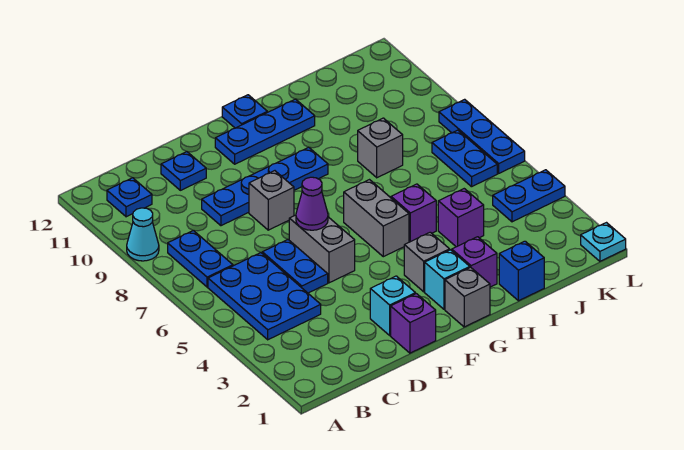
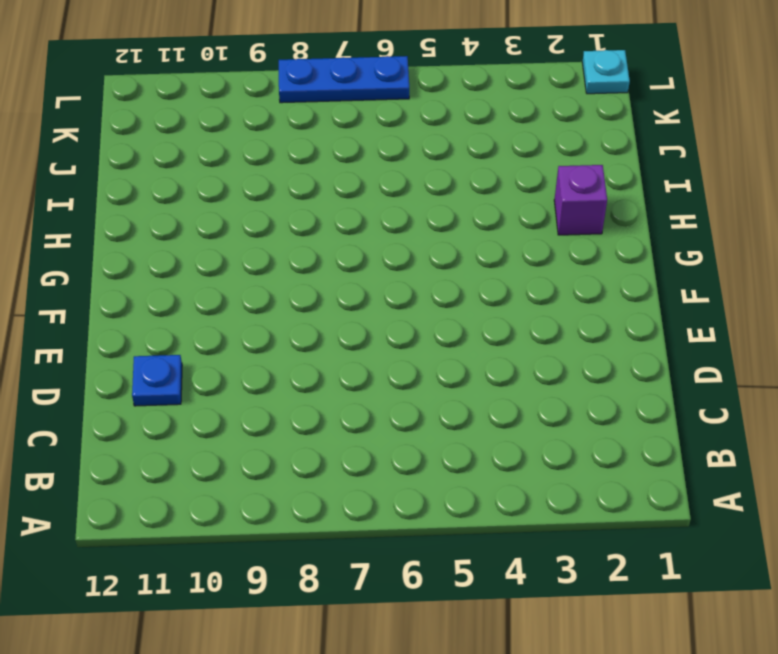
none -> cyan cone A9 level 1
none -> blue plate B4:C6 level 1
none -> blue plate B7:B8 level 1

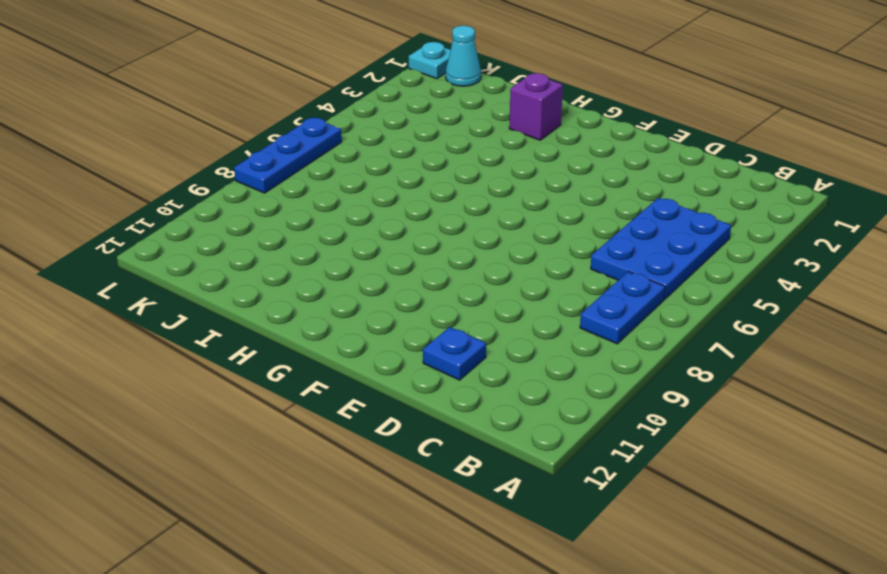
cyan cone K1 level 1 -> cyan cone A9 level 1
none -> blue plate B11 level 1
none -> blue plate D5:D6 level 1
none -> blue plate D9:G9 level 1

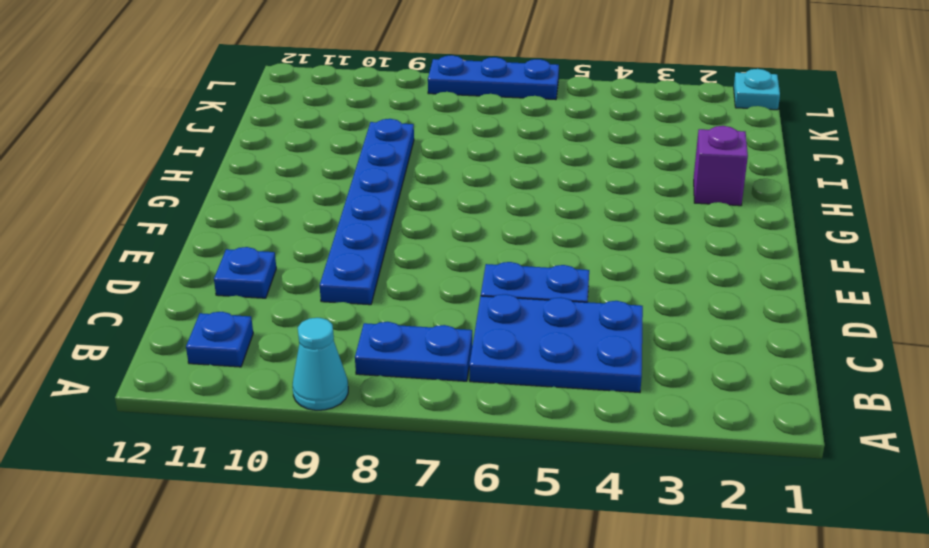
blue plate D9:I9 level 1 -> blue plate D9:G9 level 1
none -> purple brick E1 level 1
none -> cyan brick E2 level 1
none -> grey brick E5:E6 level 1

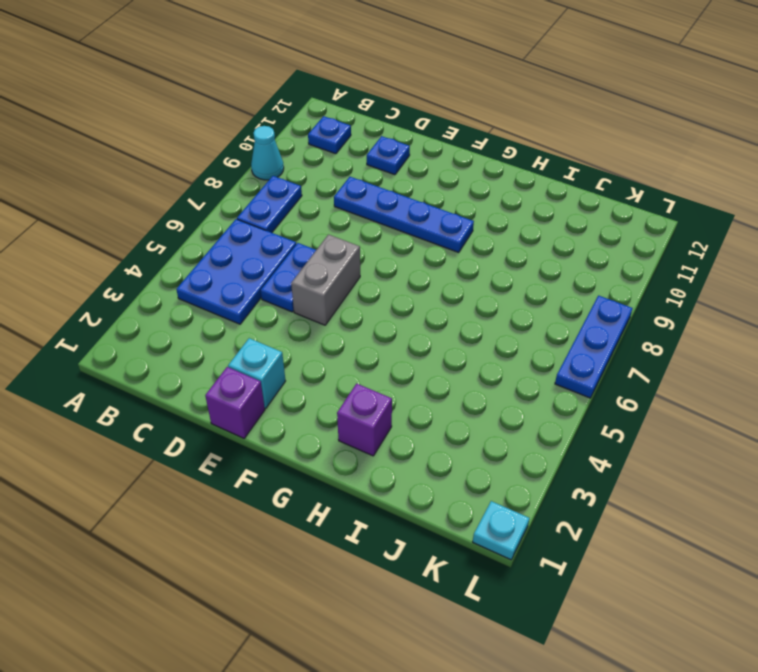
none -> grey brick E8 level 1
none -> blue plate F11:H11 level 1
none -> grey brick G1 level 1

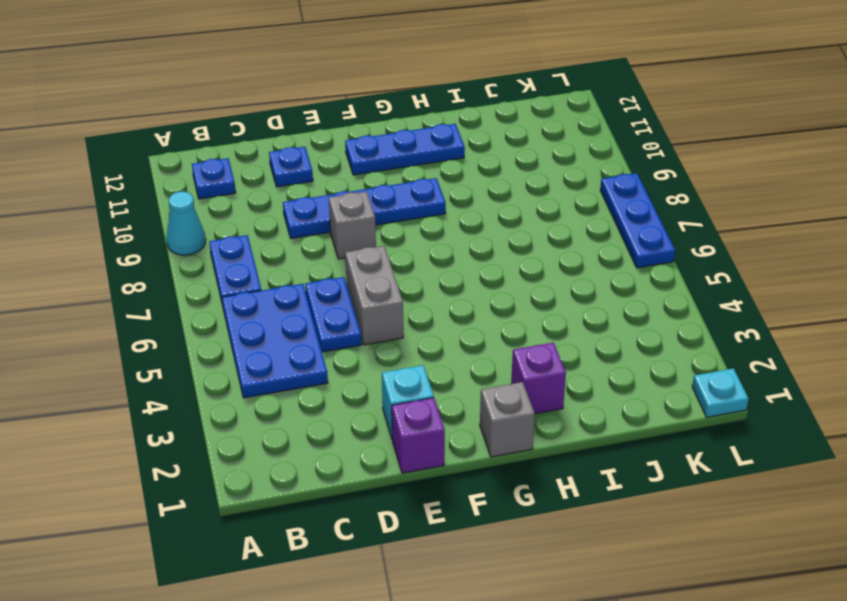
none -> cyan brick G2 level 1
none -> grey brick G3 level 1
none -> grey brick G5:G6 level 1

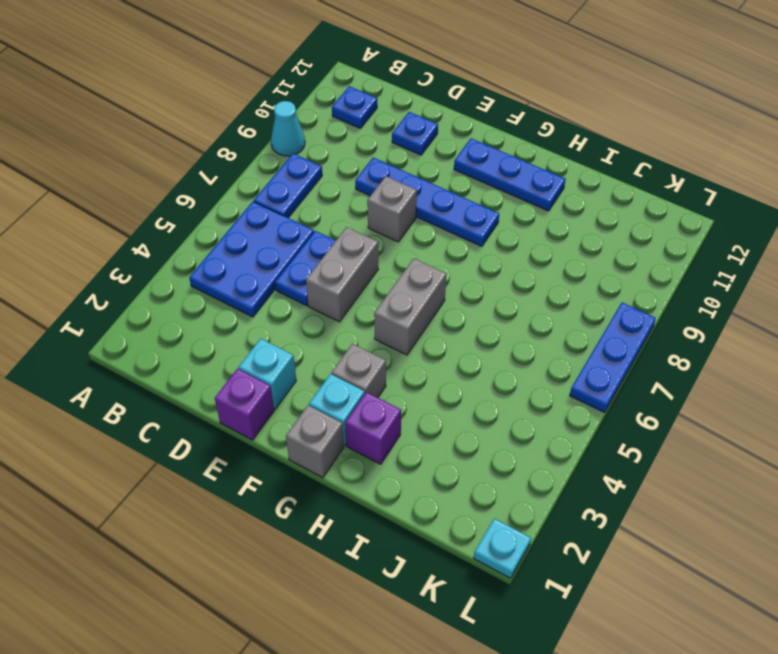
none -> blue plate G12 level 1
none -> purple brick H5 level 1
none -> blue brick I1 level 1

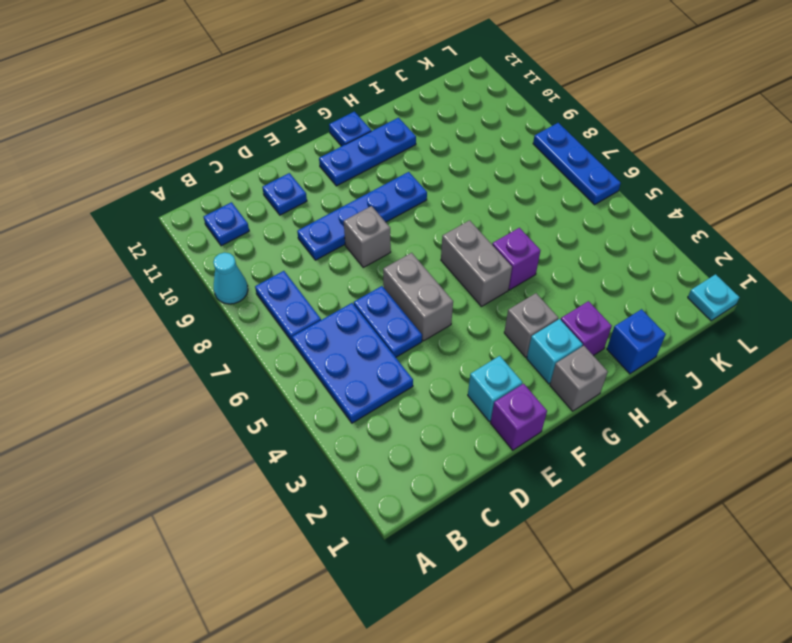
none -> purple brick I4 level 1
none -> grey brick I8 level 1
none -> blue plate K4:L4 level 1

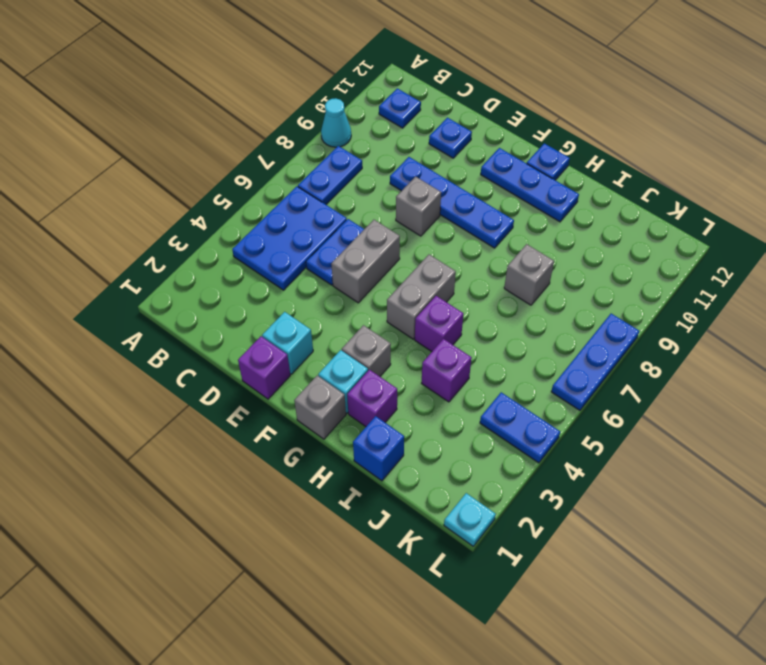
none -> blue plate K6:K7 level 1
none -> purple cone E6 level 2

